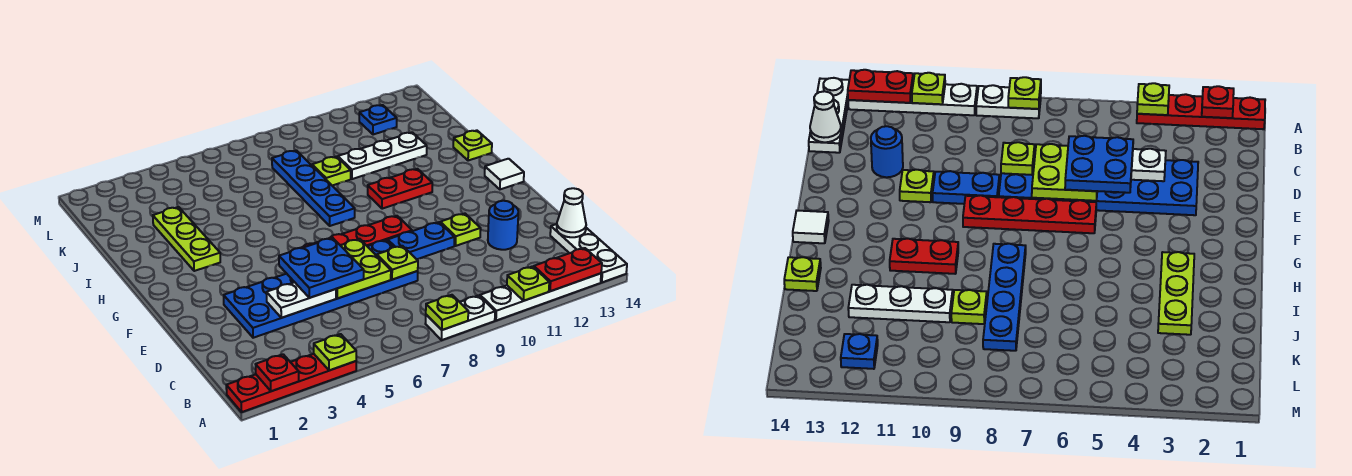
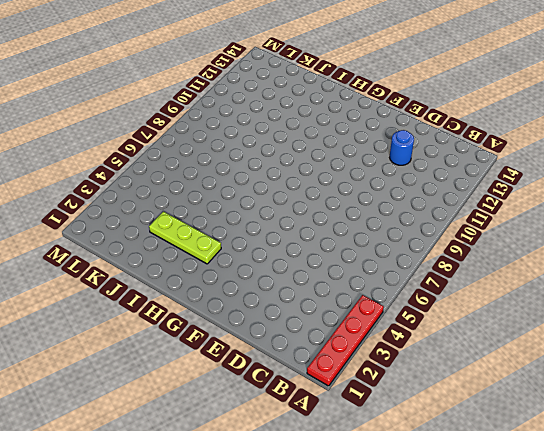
none -> white plate A8:A9 level 1
none -> white plate A10:A13 level 1
none -> white plate A14:C14 level 1

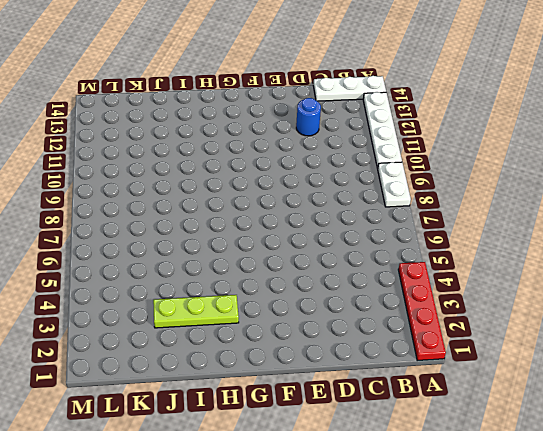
none -> blue plate D3:E8 level 1
none -> blue plate E9:E10 level 1
none -> lime plate E11 level 1

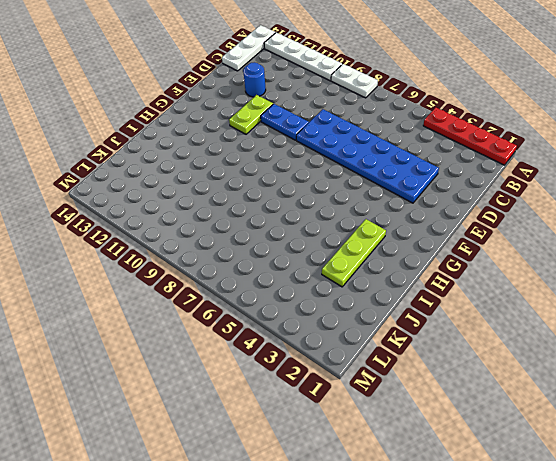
lime plate E11:F11 level 1 -> lime plate E11 level 1
none -> red plate F6:F9 level 1
none -> white tile G14 level 1
none -> blue plate H8:K8 level 1

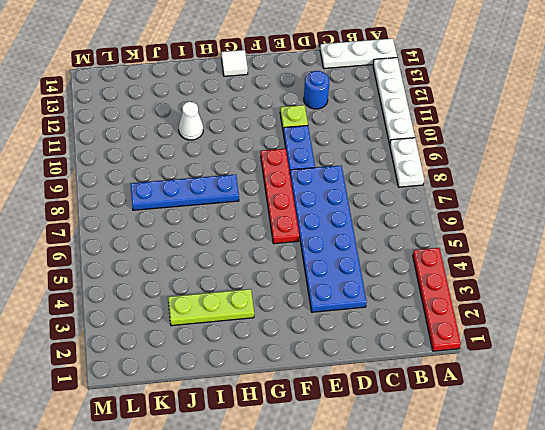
white cone I11 level 1 -> white cone C14 level 2
none -> red plate H10:H11 level 1
none -> lime plate I14 level 1
none -> lime plate J9 level 1

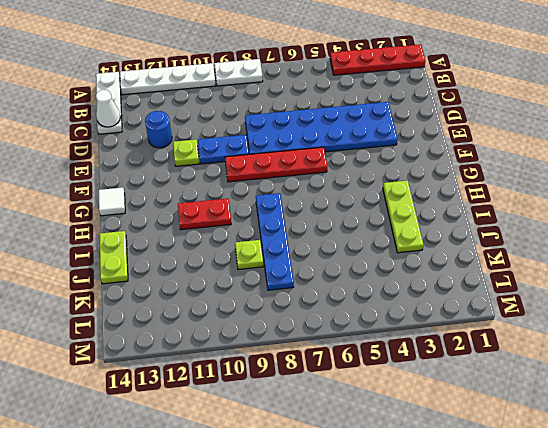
lime plate I14:J14 level 1 -> lime plate I14 level 1
none -> white plate J10:J12 level 1
none -> blue plate L12 level 1
none -> red plate A2 level 2

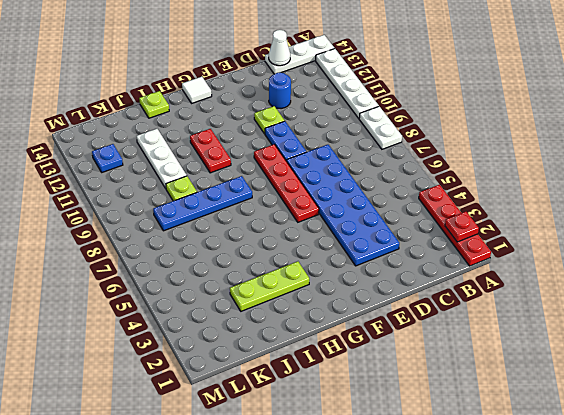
none -> lime plate A4 level 2
none -> lime plate A8 level 2
none -> lime plate A11 level 2

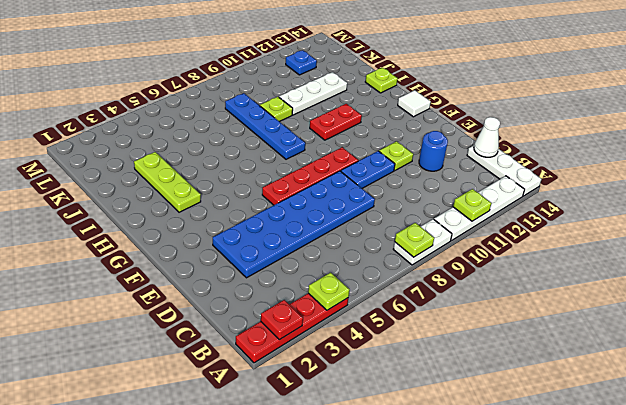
none -> red plate A12:A13 level 2
none -> white plate D4:D5 level 2
none -> lime plate D6:E7 level 2

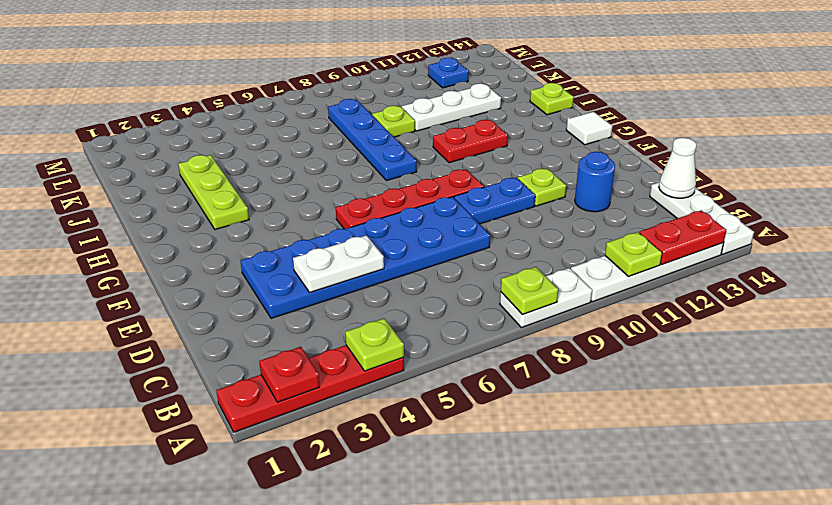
none -> lime plate D6:E7 level 2
none -> lime plate D8 level 2
none -> blue plate D5:E6 level 3

